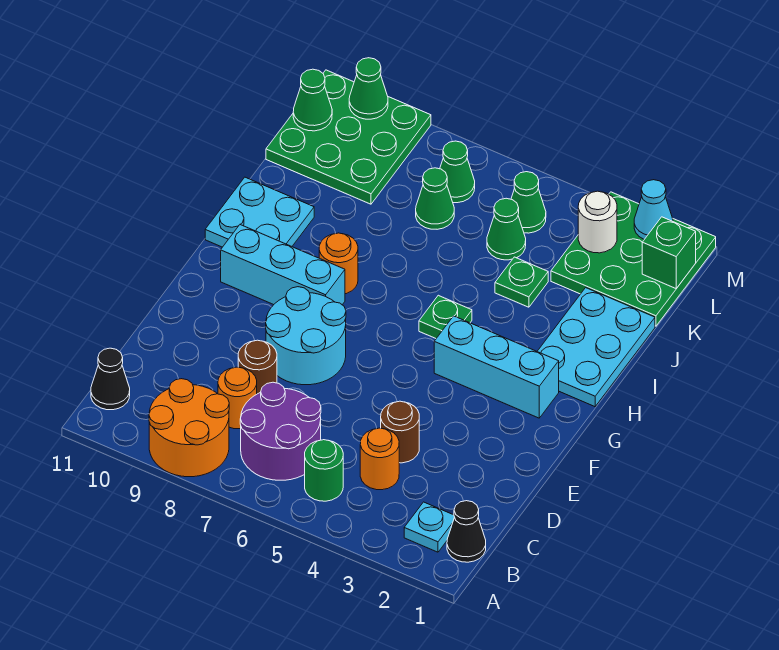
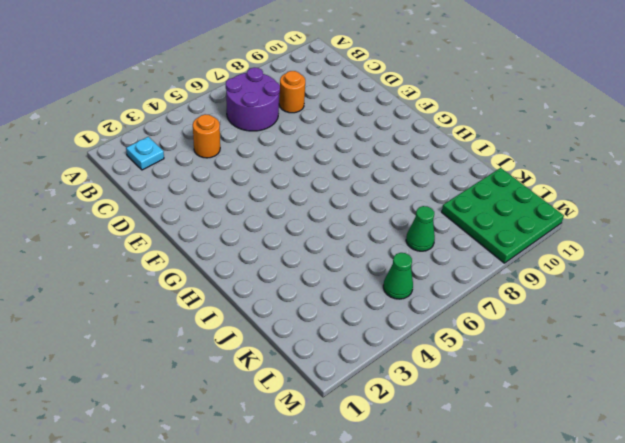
none -> orange round brick A8:B9 level 1
none -> black cone B1 level 1
none -> green round brick B5 level 1

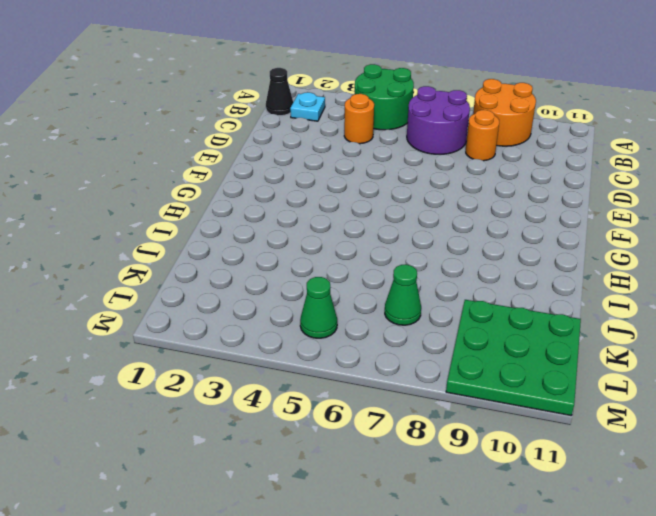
green round brick A4:B5 level 1 -> green round brick B5 level 1
none -> black cone B11 level 1
none -> brown round brick D4 level 1
none -> brown round brick D8 level 1

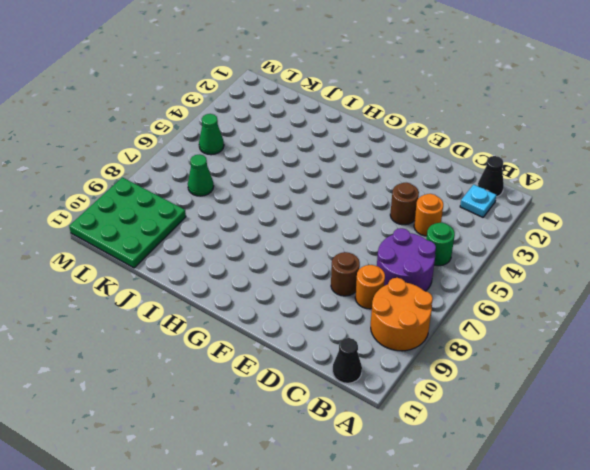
none -> cyan round brick E7:F8 level 1
none -> cyan brick G2:G4 level 1
none -> cyan brick G8:G10 level 1

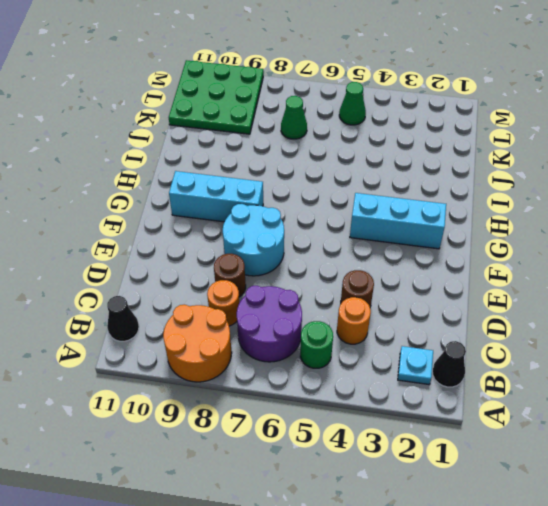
none -> cyan plate H1:J2 level 1
none -> green plate H5 level 1
none -> orange round brick H8 level 1

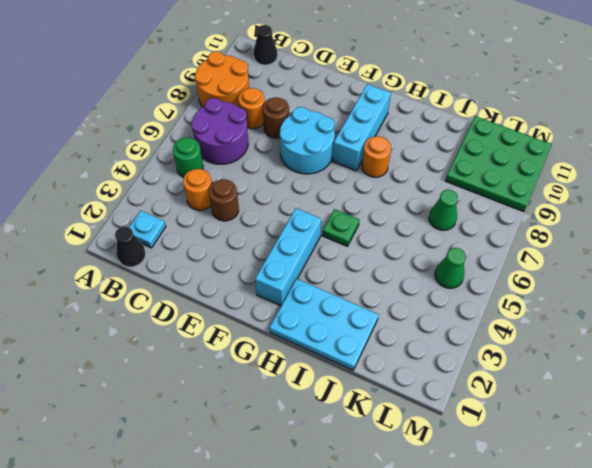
none -> cyan plate H10:I11 level 1
none -> green plate J4 level 1
none -> green plate K1:M3 level 1

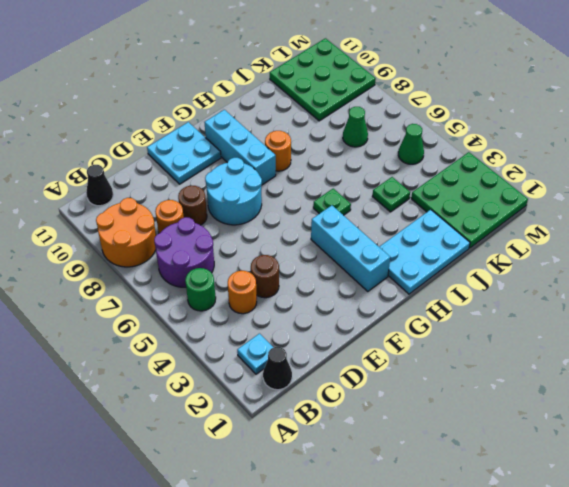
cyan plate E10:F11 level 1 -> cyan plate H10:I11 level 1
none -> green cone K5 level 1
none -> green cone L7 level 1
none -> green brick L1 level 2

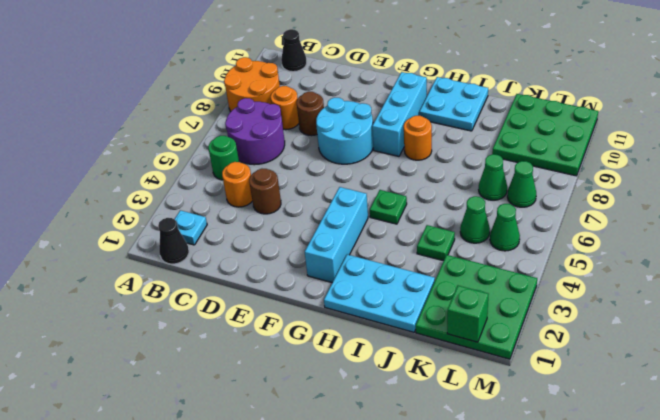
none -> white round brick L3 level 2
none -> green cone L11 level 2
none -> cyan cone M2 level 2

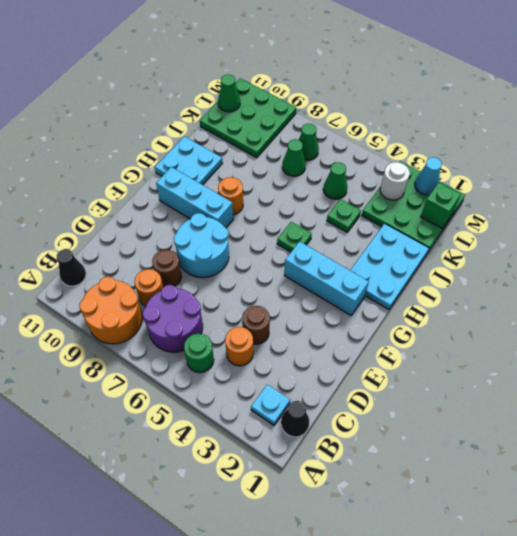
none -> green cone L5 level 1
none -> green cone M10 level 2

